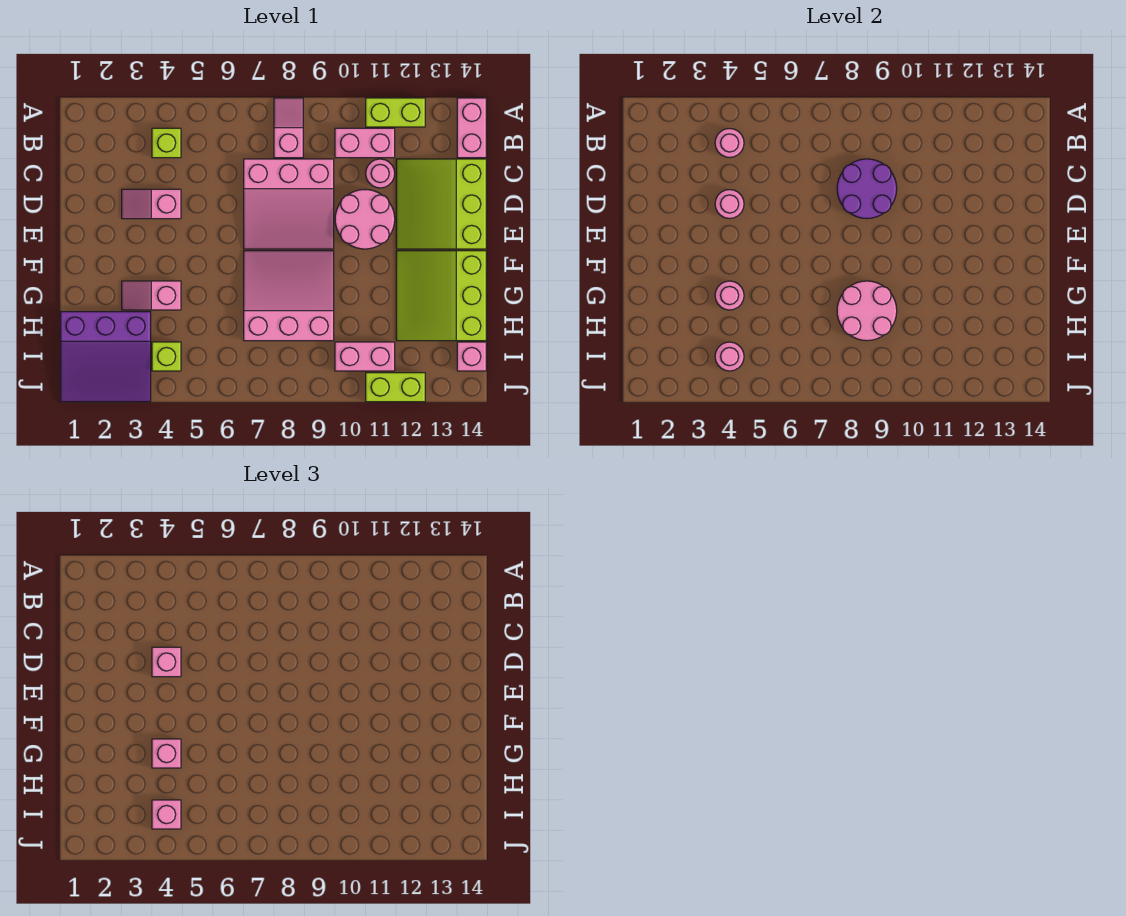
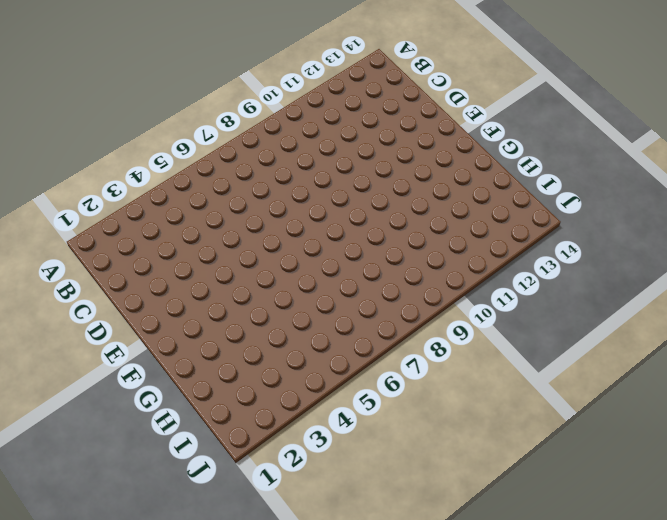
none -> pink slope A8:B8 level 1 top B
none -> lime brick A11:A12 level 1
none -> pink brick A14:B14 level 1

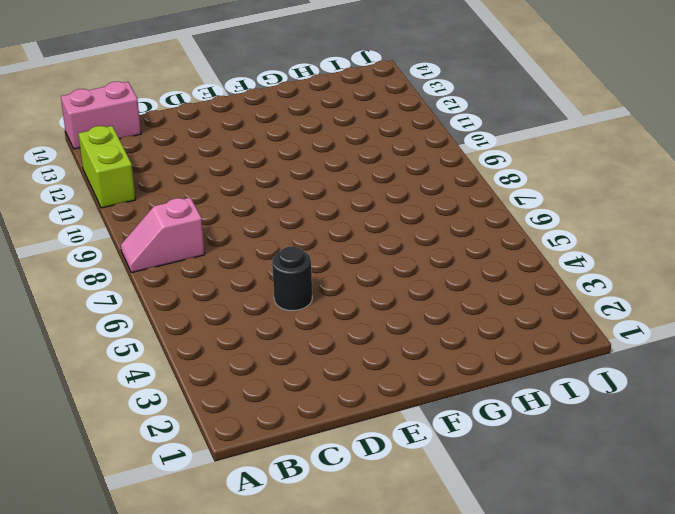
black round brick D5 level 1 -> none
none -> lime brick B4 level 1
none -> pink brick B10:B11 level 1
none -> pink slope C7:E9 level 1 top C

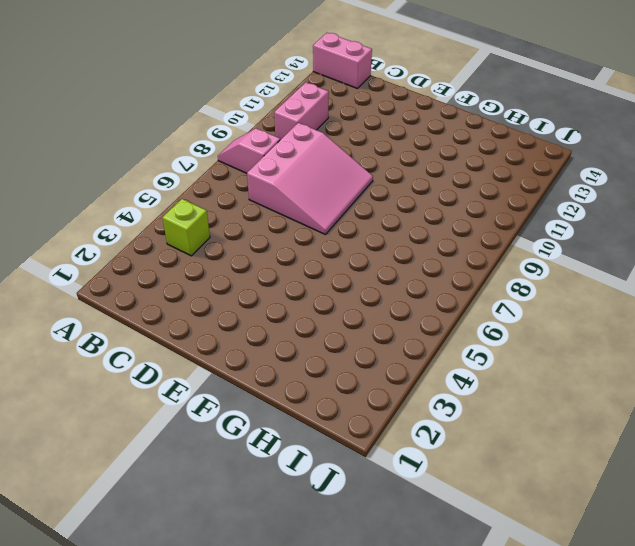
none -> lime brick A11:A12 level 1
none -> pink round brick C11 level 1
none -> lime slope C12:E14 level 1 top 14

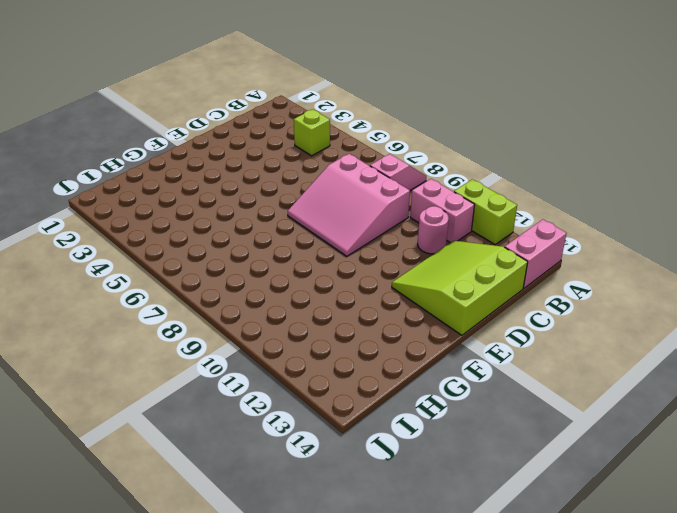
none -> pink slope D3:D4 level 1 top 4
none -> pink round brick D10:E11 level 1
none -> pink slope F7:H9 level 1 top H

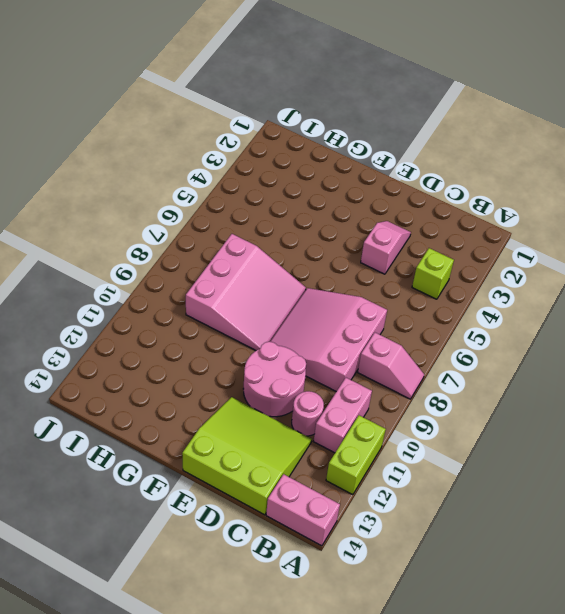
none -> lime slope F12:H14 level 1 top 14
none -> pink slope G3:G4 level 1 top 4
none -> purple slope H1:J3 level 1 top H

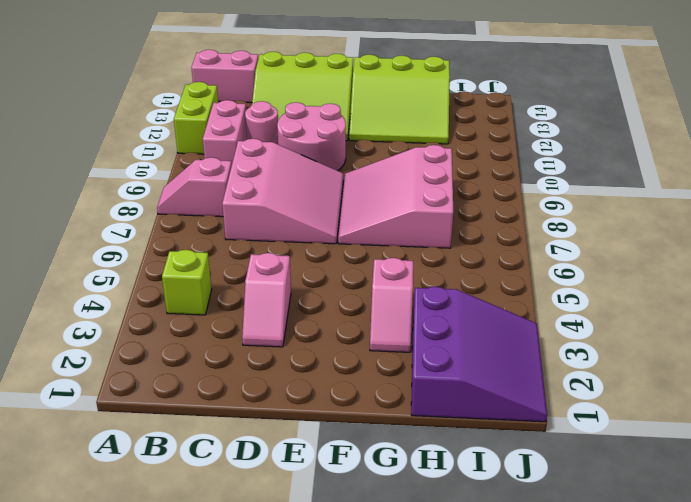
none -> lime brick I4 level 1
none -> pink brick I10:I11 level 1
none -> pink brick I14 level 1

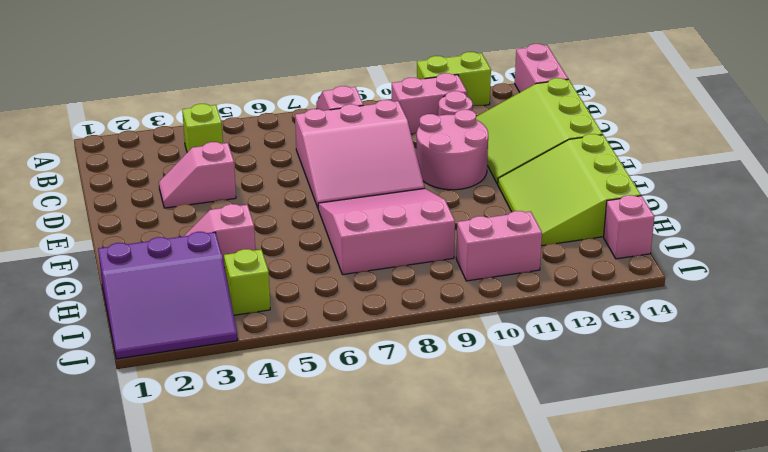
none -> lime brick J11:J12 level 1
none -> pink round brick B4 level 2
none -> purple round brick C8:D9 level 2

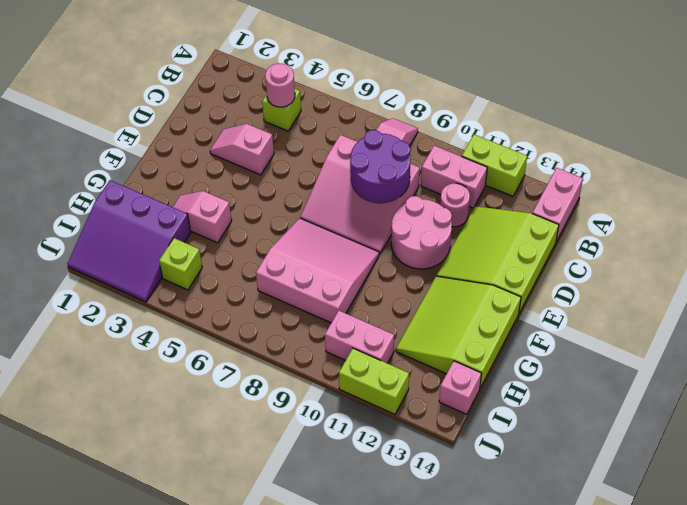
none -> pink round brick D4 level 2
none -> pink round brick G4 level 2
none -> pink round brick G8:H9 level 2

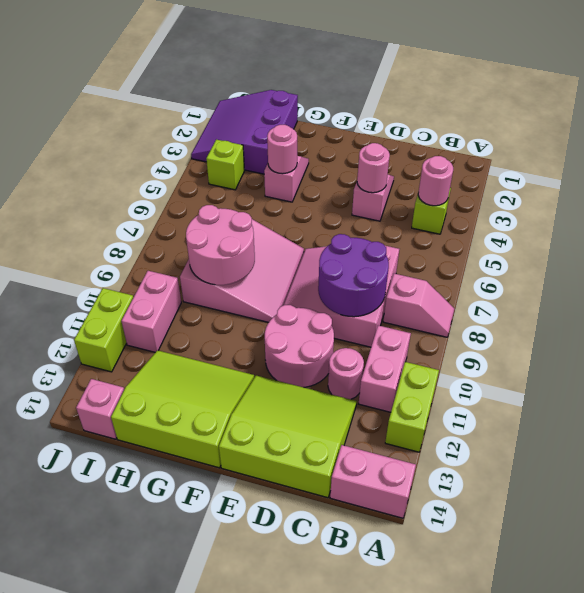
none -> pink round brick I4 level 2
none -> pink brick D4 level 3
none -> pink brick G4 level 3

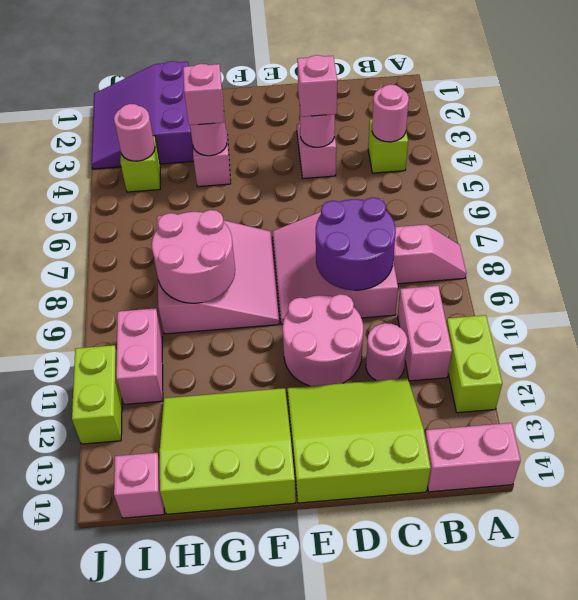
none -> pink brick I4 level 3

